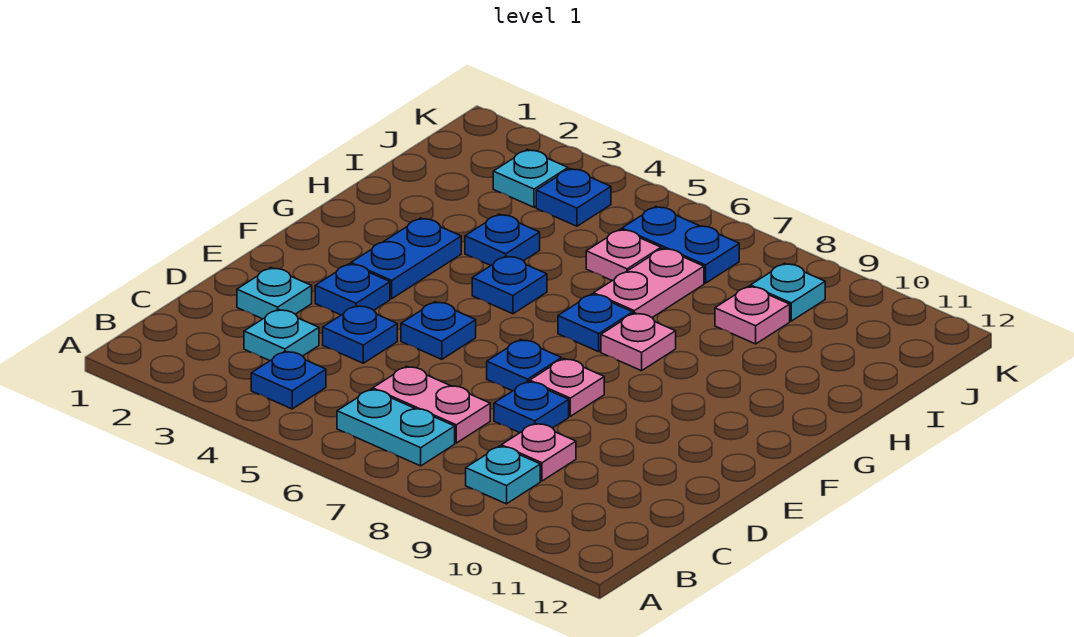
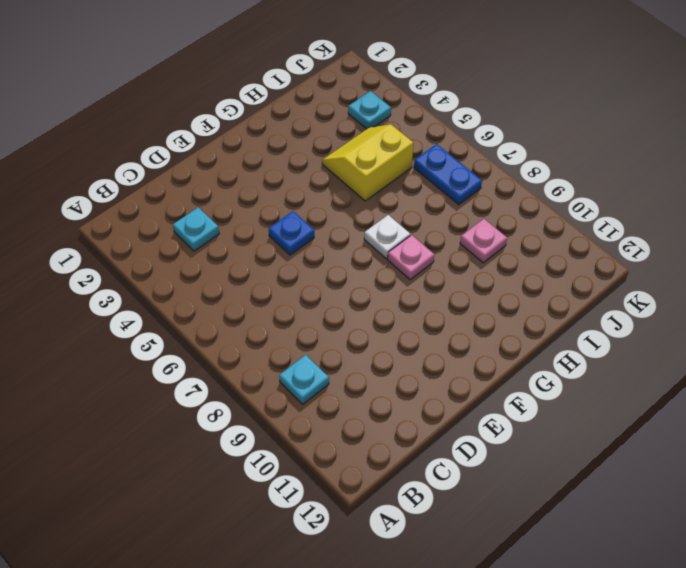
white plate G7 level 1 -> blue plate G7 level 1
yellow slope H4:I5 level 1 top 5 -> blue plate H4 level 1
none -> blue plate B4 level 1
none -> cyan plate B6:B7 level 1
none -> pink plate C6:C7 level 1

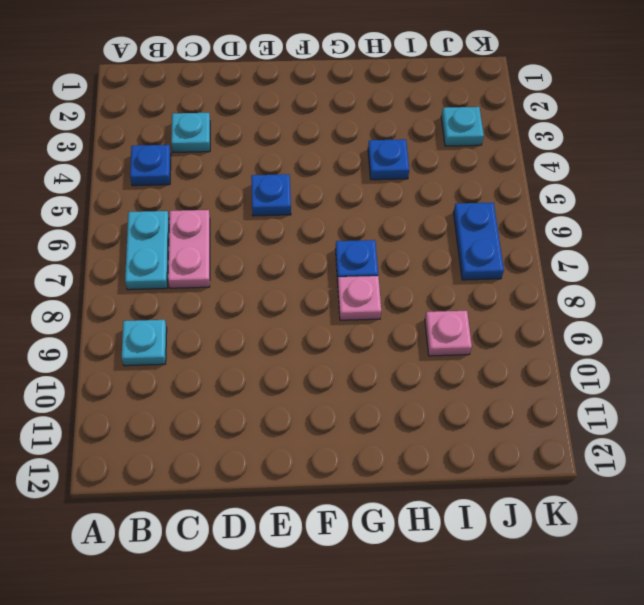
none -> pink plate C9 level 1
none -> cyan plate D2 level 1
none -> blue plate D4 level 1

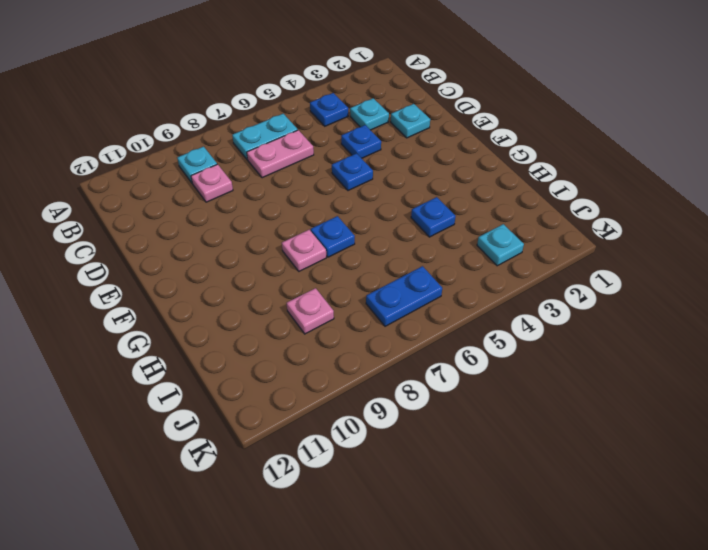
none -> blue plate D8 level 1
none -> blue plate E3 level 1
none -> blue plate E7 level 1

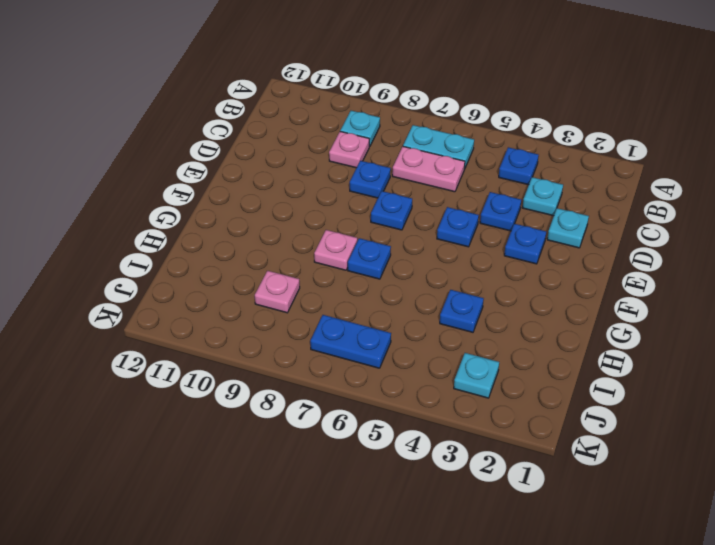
none -> pink plate E8 level 1
none -> blue plate F3:G3 level 1
none -> blue plate G5 level 1

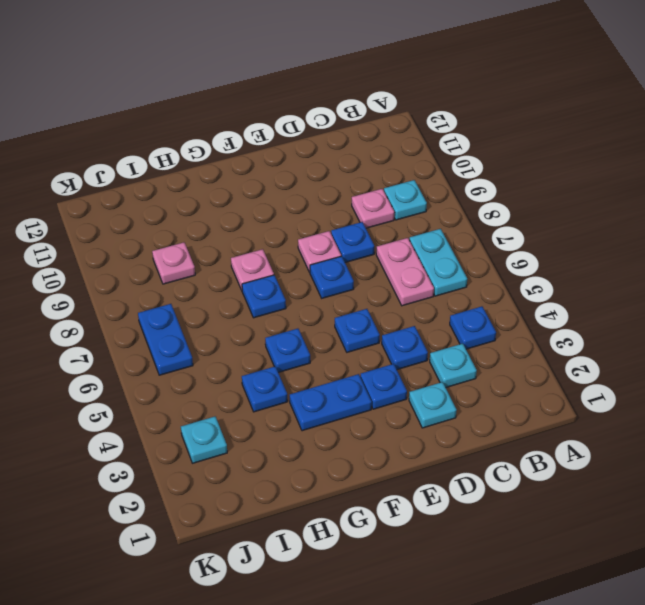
none -> pink plate H7:I7 level 1
none -> pink plate I6 level 1
none -> blue plate J4 level 1

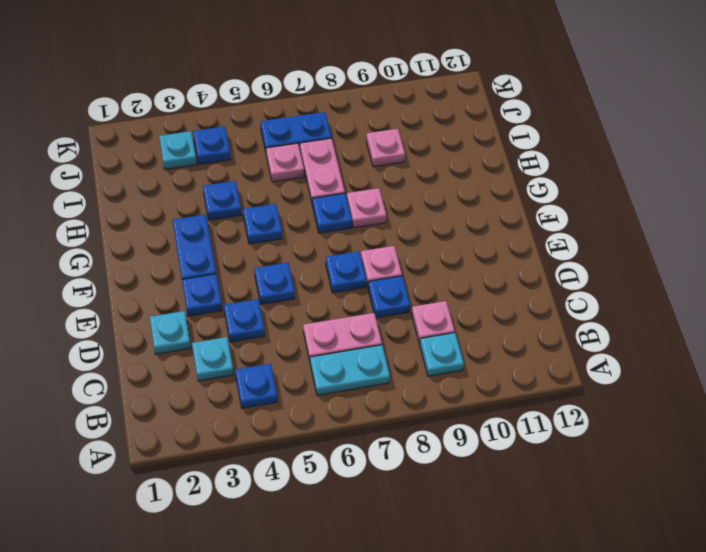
none -> cyan plate J9 level 1

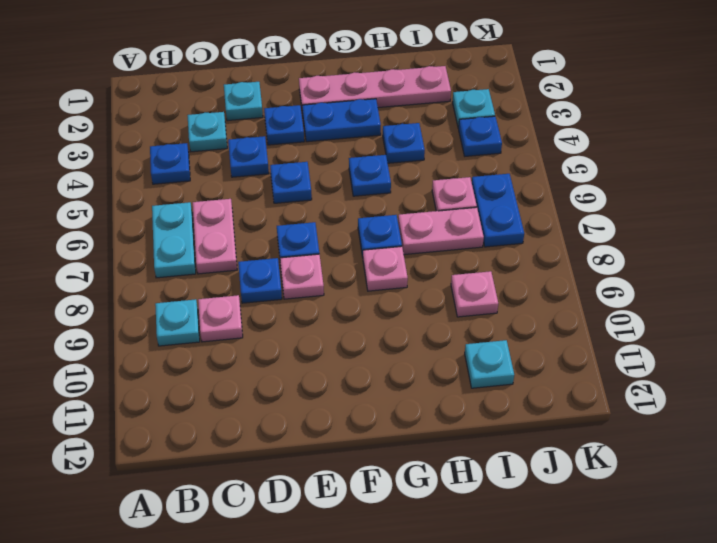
pink plate F2:I2 level 1 -> none
cyan plate I11 level 1 -> cyan plate J9 level 1

